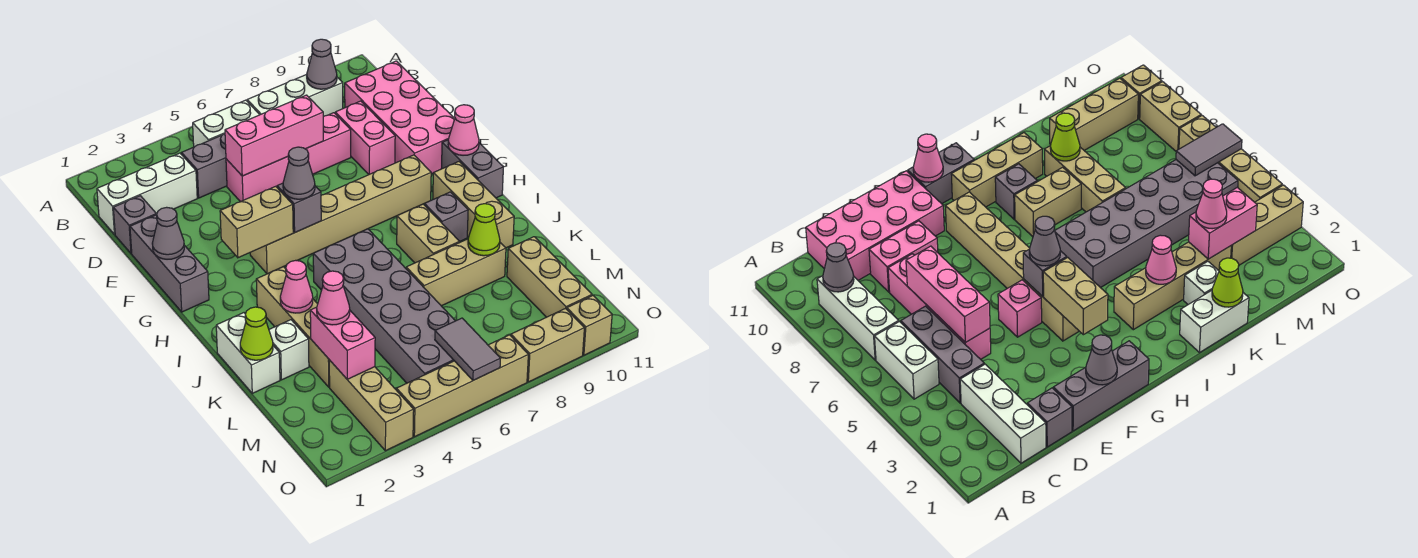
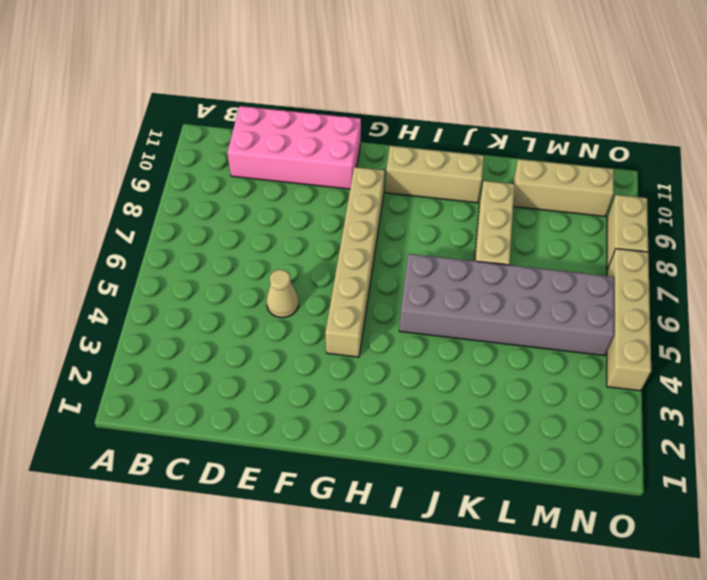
tan cone E5 level 1 -> none
none -> white brick B5:B6 level 1
none -> white brick B7:B9 level 1
none -> white brick C1:C3 level 1
none -> grey brick C4:C6 level 1

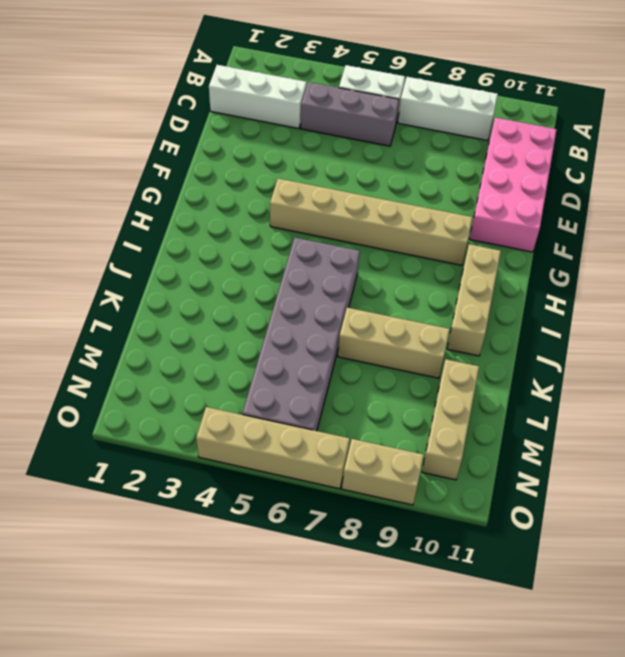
none -> grey brick D1 level 1
none -> pink brick D5:D8 level 1
none -> pink brick D9:E9 level 1
none -> grey brick E1:G1 level 1

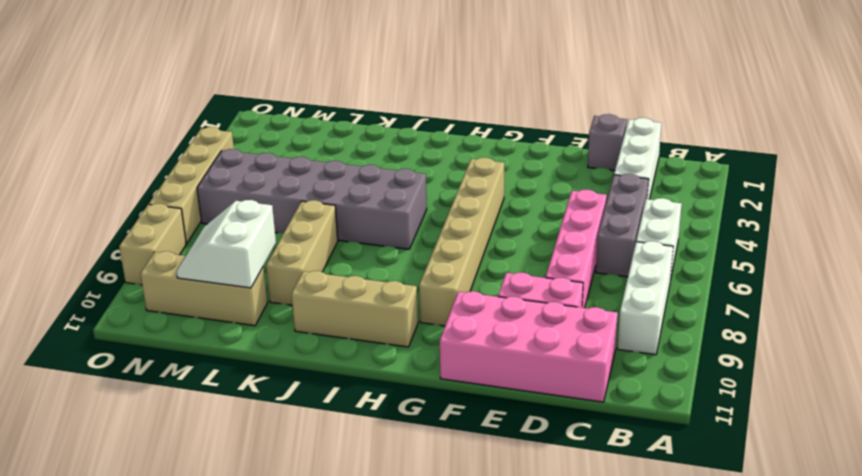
white slope L9:M10 level 2 top L -> none
none -> grey brick E1:G1 level 1
none -> pink brick F5 level 1
none -> grey brick G11:H11 level 1
none -> tan brick I3:L3 level 1

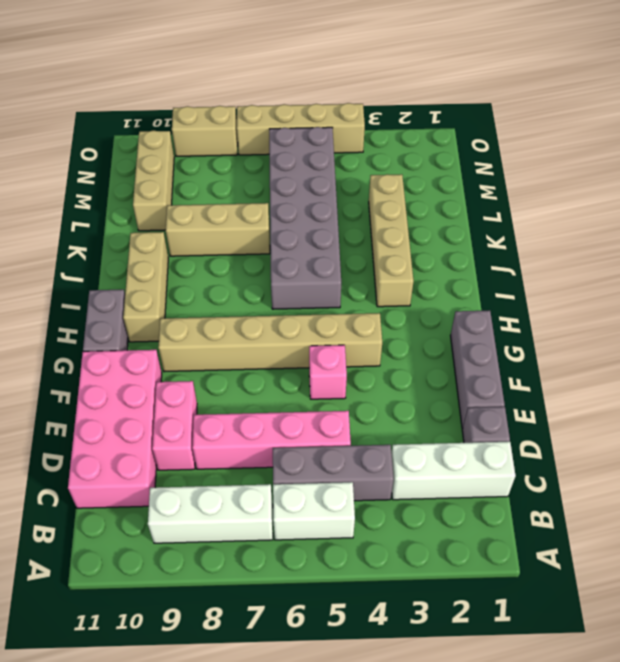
none -> tan brick I8:J8 level 1
none -> grey brick I9 level 1
none -> white brick J1:K1 level 1
none -> white brick K2 level 1

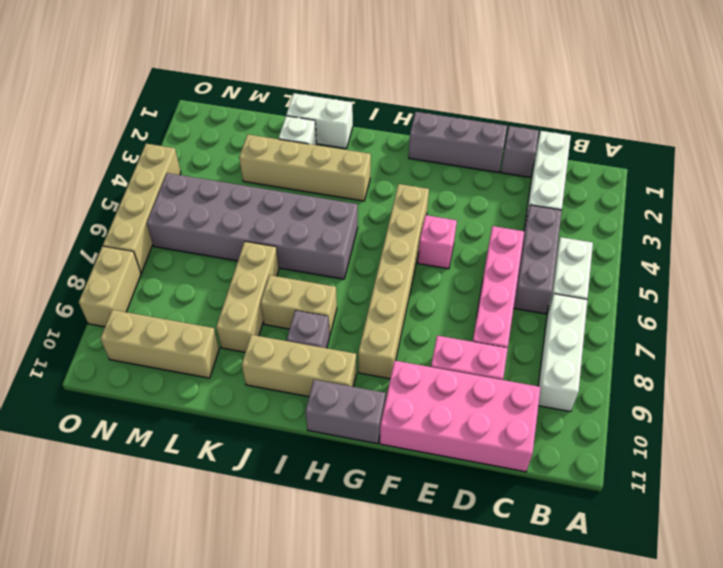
none -> tan brick M3:O3 level 1
none -> tan brick O10 level 1
none -> grey cone B9 level 2
none -> pink brick D5:D7 level 2

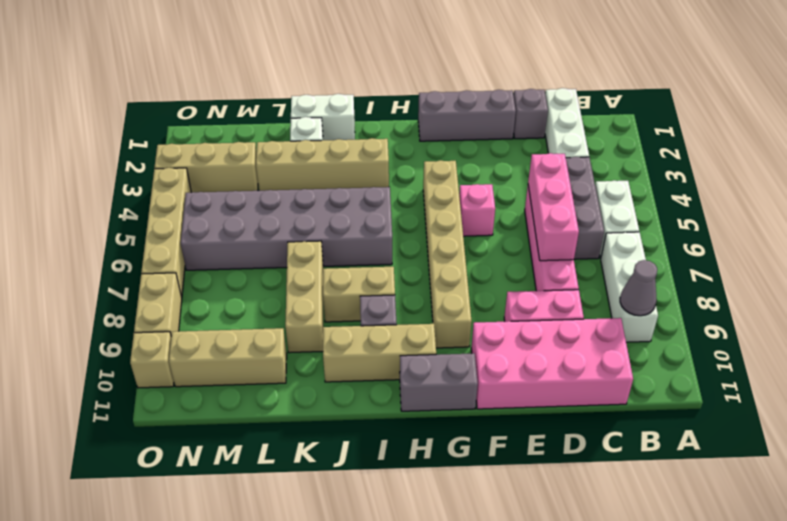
none -> grey cone F1 level 2
none -> tan brick G3:G4 level 2
none -> grey brick G5 level 2
none -> pink cone G11 level 2

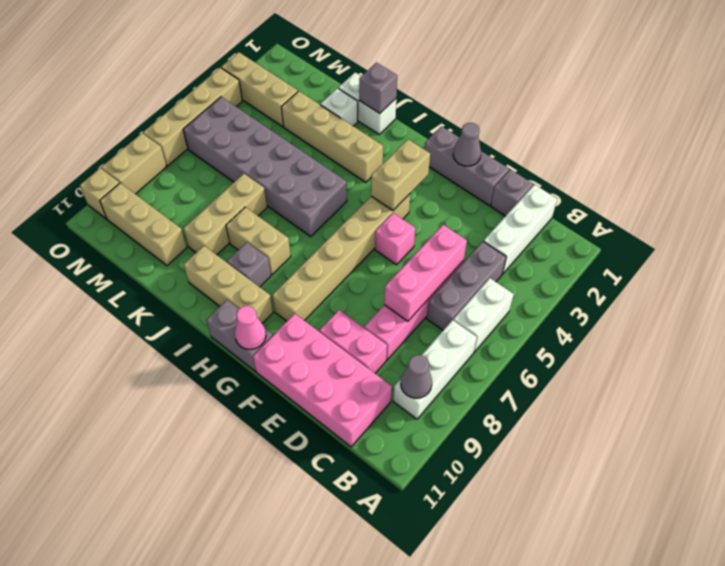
grey brick J1 level 2 -> grey brick G5 level 2
none -> pink cone J3 level 2
none -> lime cone K1 level 2
none -> lime cone K9 level 2
none -> pink brick L3:M3 level 2

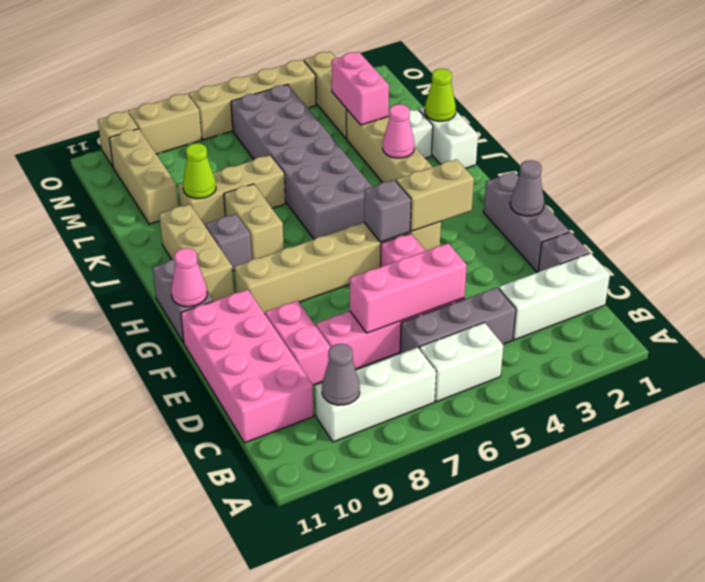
none -> grey tile N6:O6 level 2
none -> grey cone G5 level 3
none -> pink cone L3 level 3

